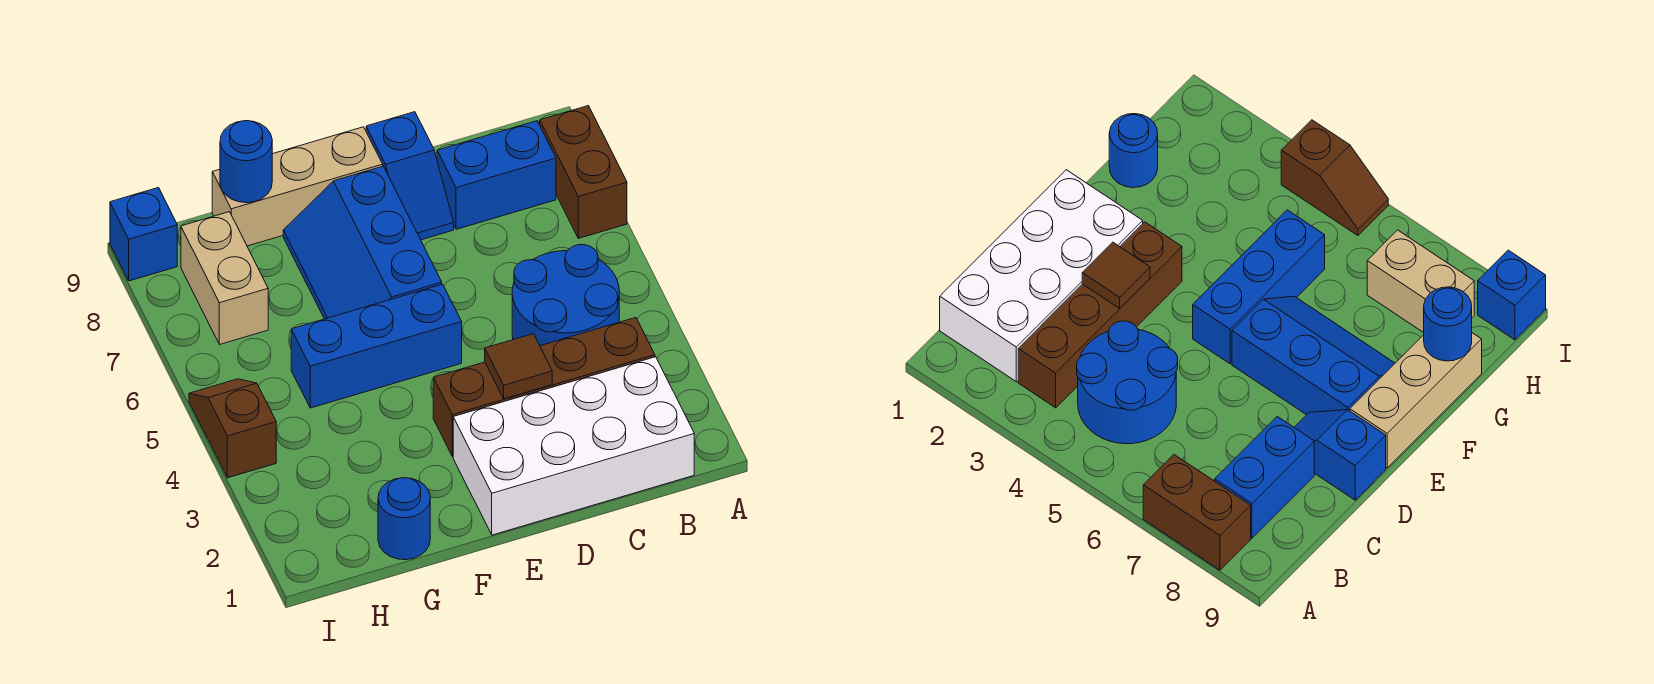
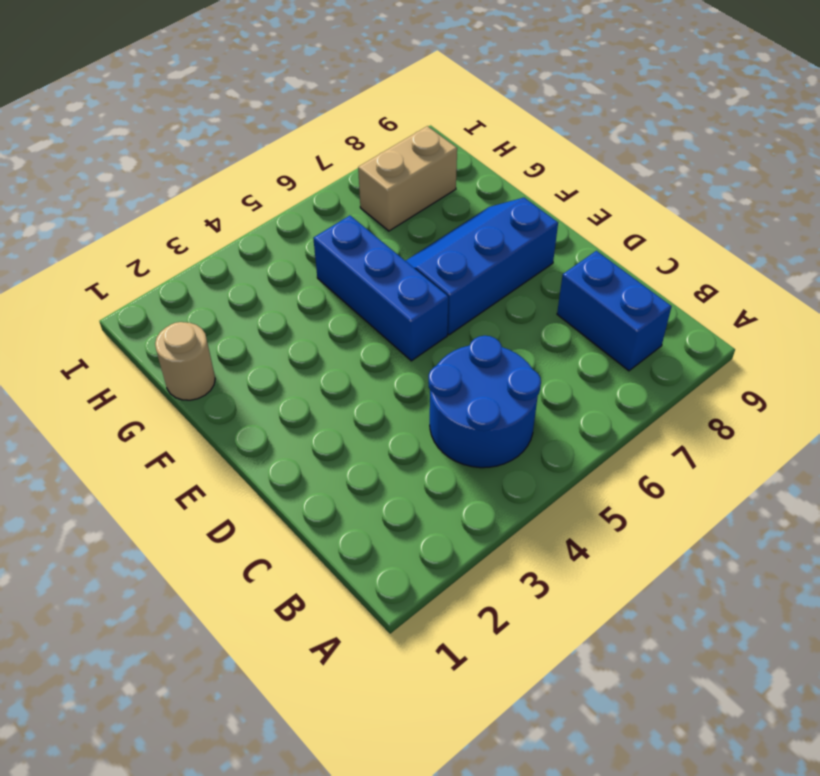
tan round brick G1 level 1 -> blue round brick G1 level 1
none -> brown brick A7:A8 level 1
none -> white brick B1:E2 level 1
none -> brown brick B3:E3 level 1

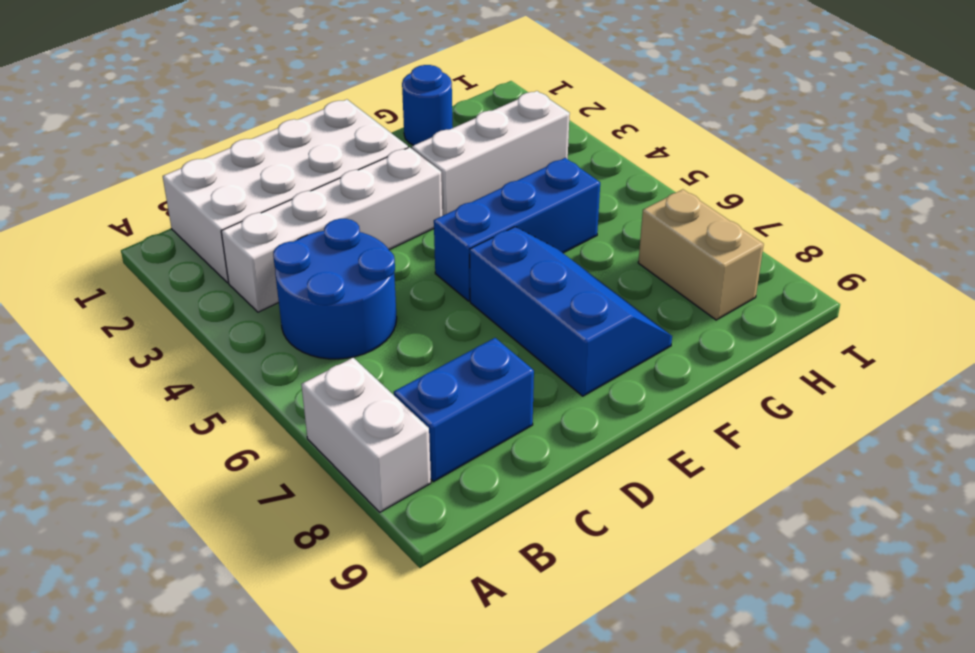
white brick A7:A8 level 1 -> brown brick A7:A8 level 1
white brick B3:E3 level 1 -> brown brick B3:E3 level 1
white brick F3:H3 level 1 -> none
none -> blue slope D8:D9 level 1 top 9
none -> tan brick E9:G9 level 1
none -> brown slope I4:I5 level 1 top 4

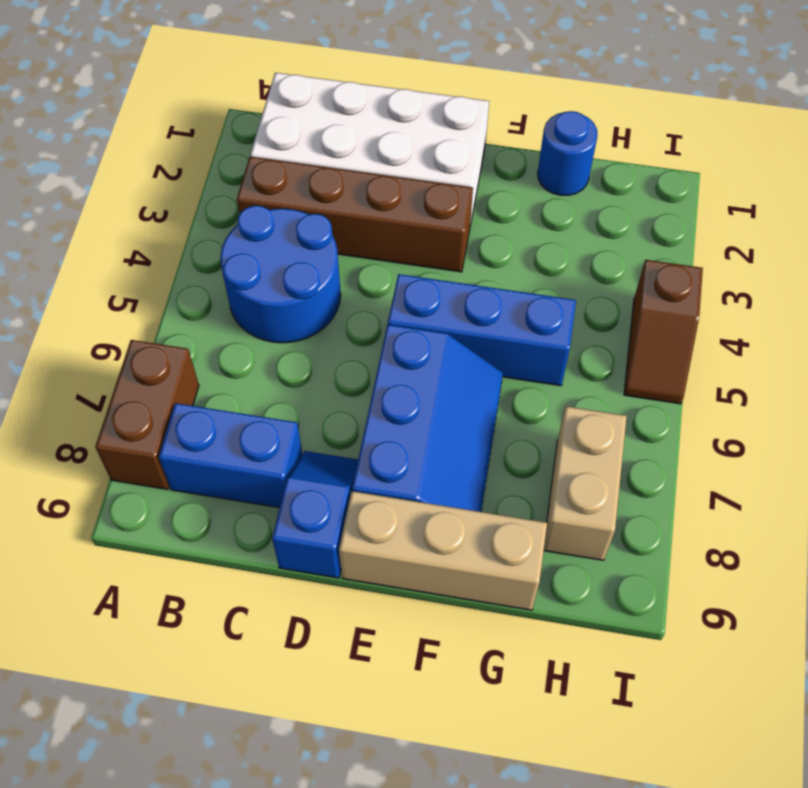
none -> blue brick I9 level 1
none -> brown tile D3 level 2
none -> blue round brick G9 level 2

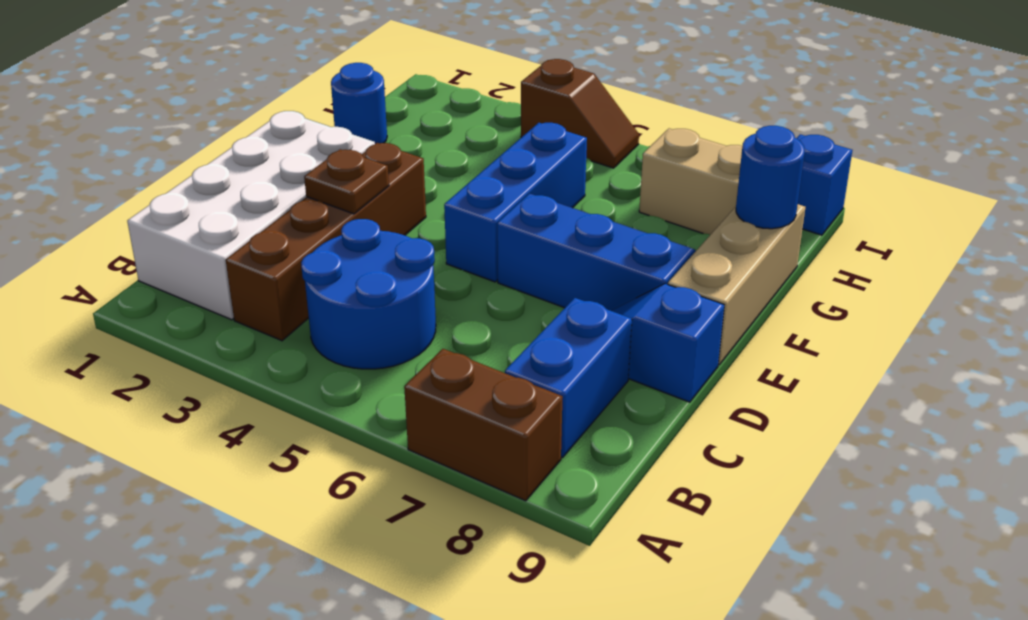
brown plate D3 level 2 -> brown tile D3 level 2

